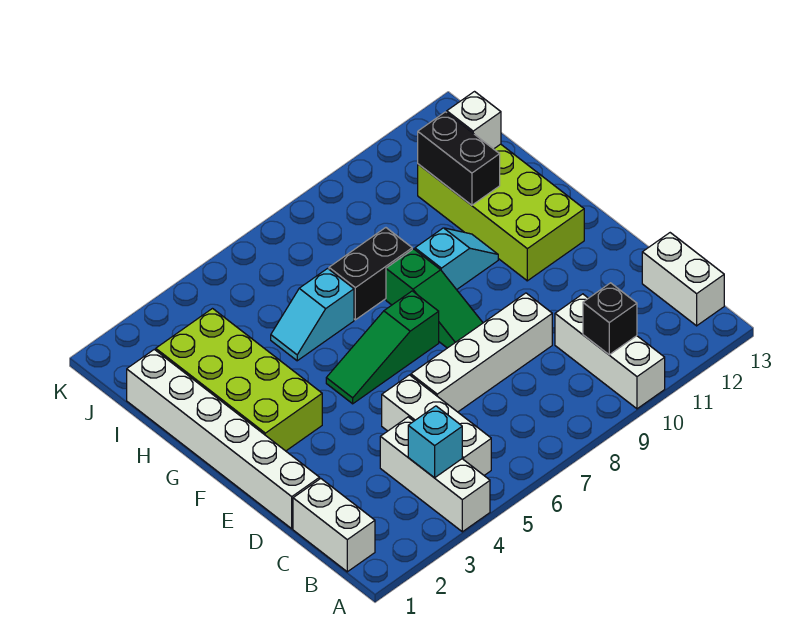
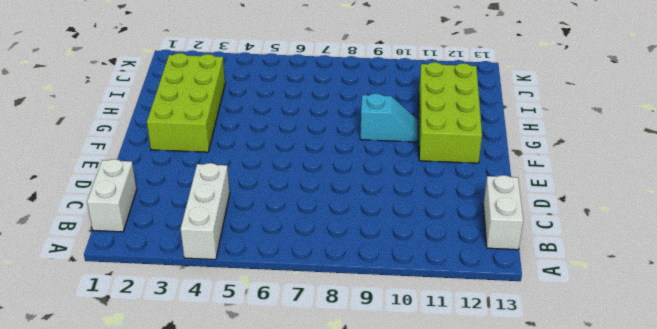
none -> white brick A10:C10 level 1
none -> white brick B5:D5 level 1
none -> white brick D1:I1 level 1

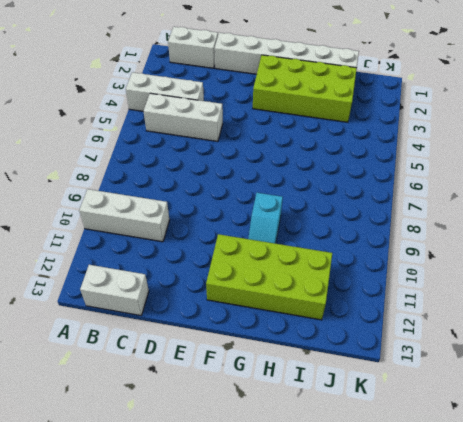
none -> white brick D6:D9 level 1
none -> green slope E8:G8 level 1 top G
none -> green slope F5:F7 level 1 top 7

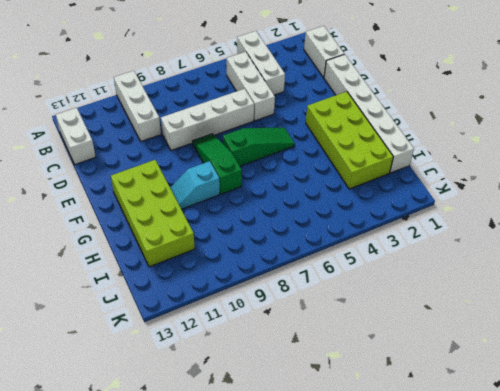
none -> cyan slope H5:H6 level 1 top 6
none -> black brick H7:H8 level 1
none -> cyan brick B4 level 2

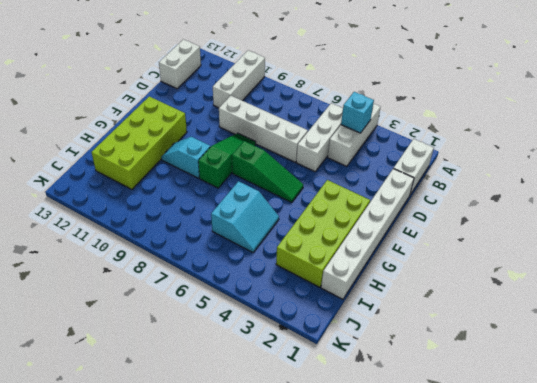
cyan slope H5:I6 level 1 top 6 -> cyan slope H5:H6 level 1 top 6
none -> black brick H7:H8 level 1
none -> black brick B10 level 2
none -> black brick H11:I11 level 2

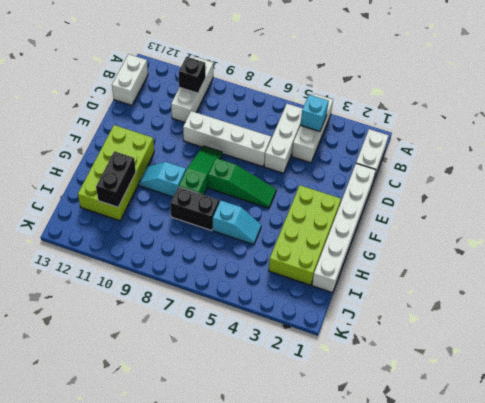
none -> white brick I12 level 2

